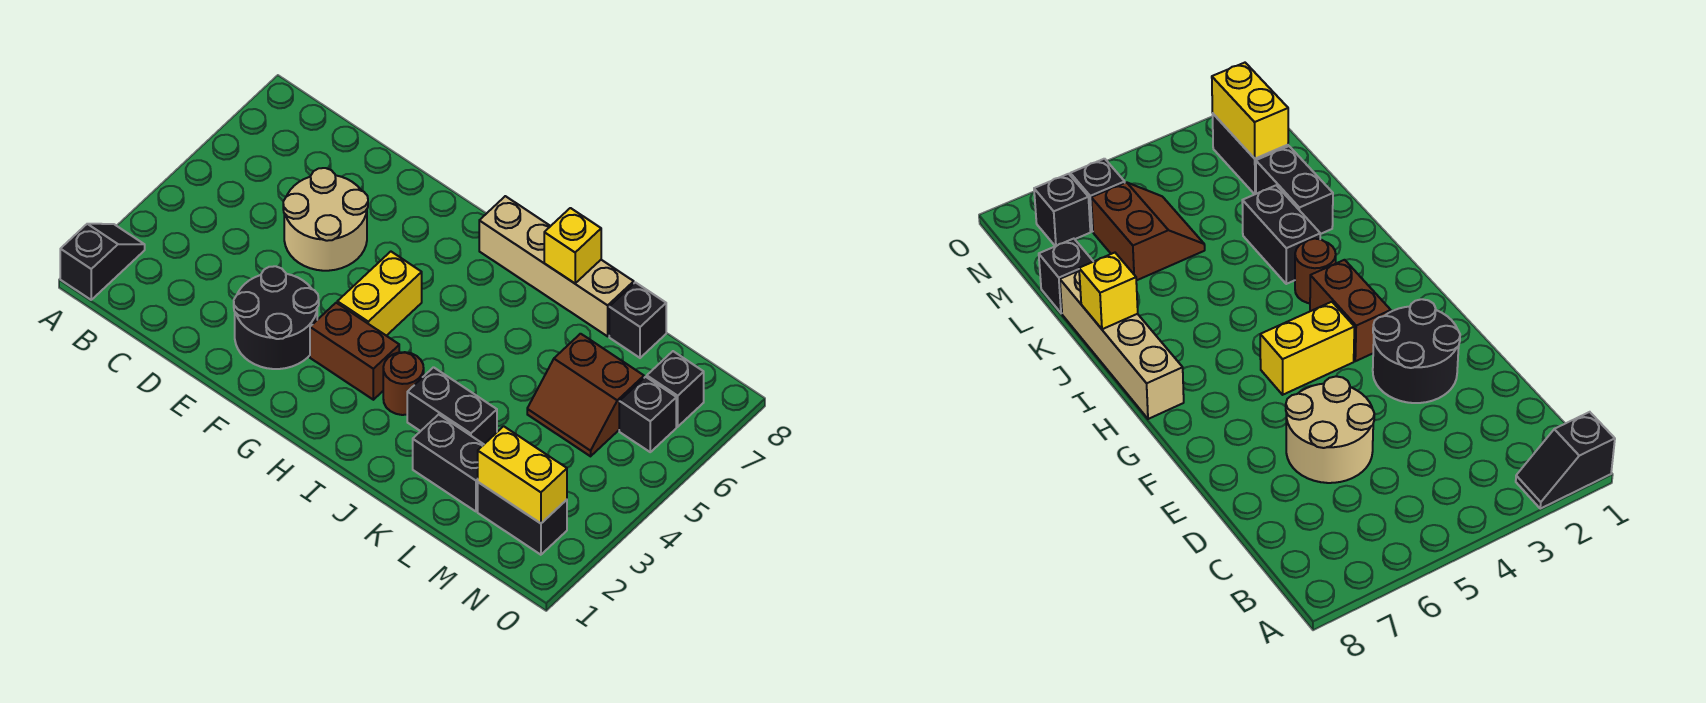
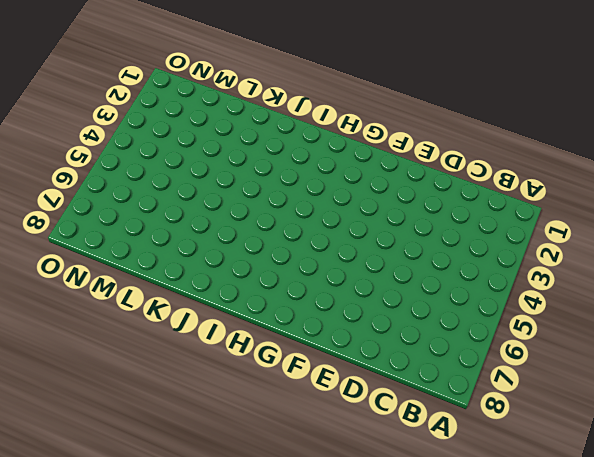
none -> black slope A1:A2 level 1 top 1
none -> tan round brick D5:E6 level 1
none -> black round brick E2:F3 level 1

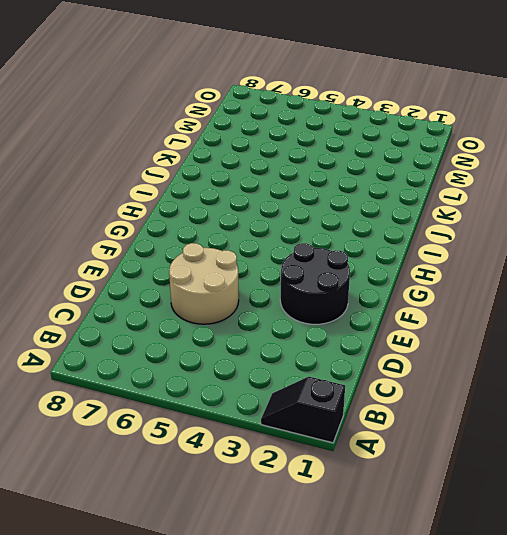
none -> brown brick G3:H3 level 1
none -> yellow brick G4:G5 level 1
none -> tan brick H8:K8 level 1

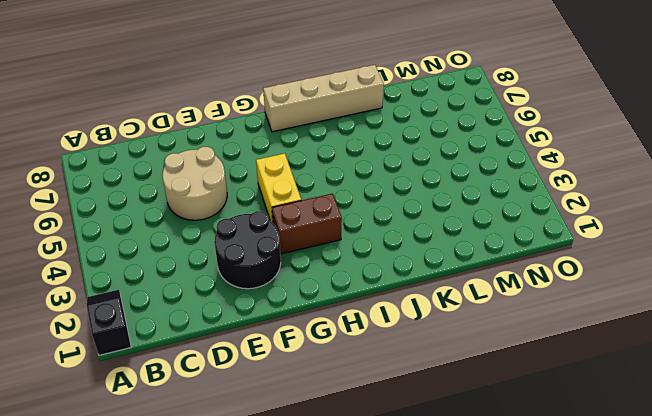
none -> brown round brick I3 level 1
none -> black brick J3:K3 level 1
none -> black brick K2:L2 level 1

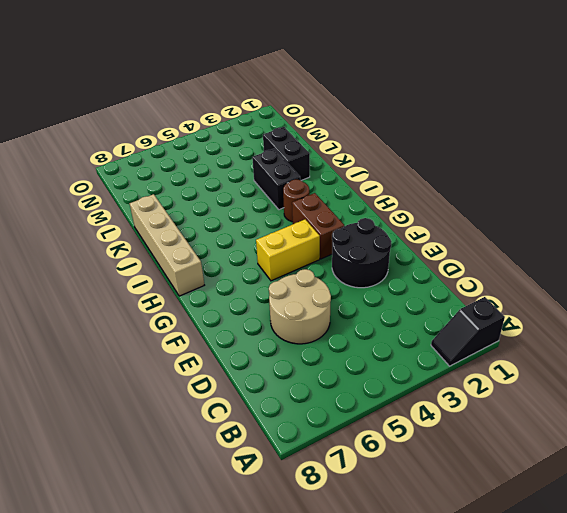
none -> brown slope L5:M6 level 1 top 6
none -> black brick L8 level 1
none -> black brick M2:N2 level 1

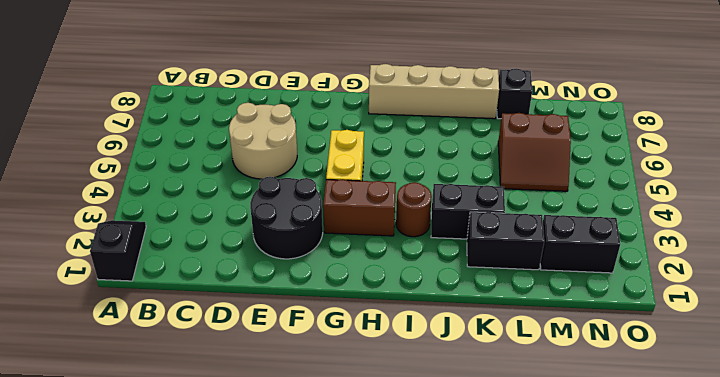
none -> black brick N6 level 1
none -> black brick N7 level 1
none -> yellow brick J8 level 2

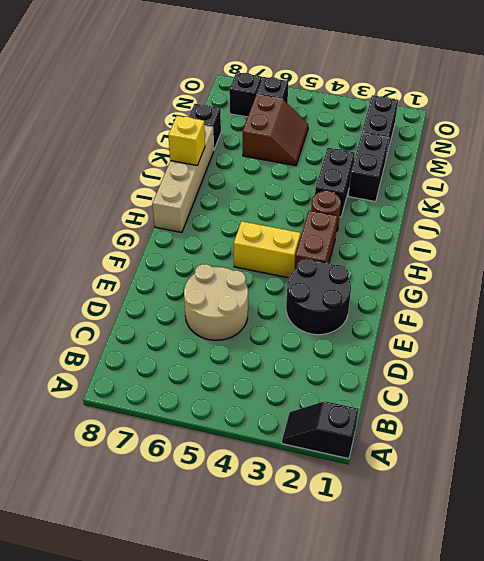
none -> yellow brick M2:N2 level 2

